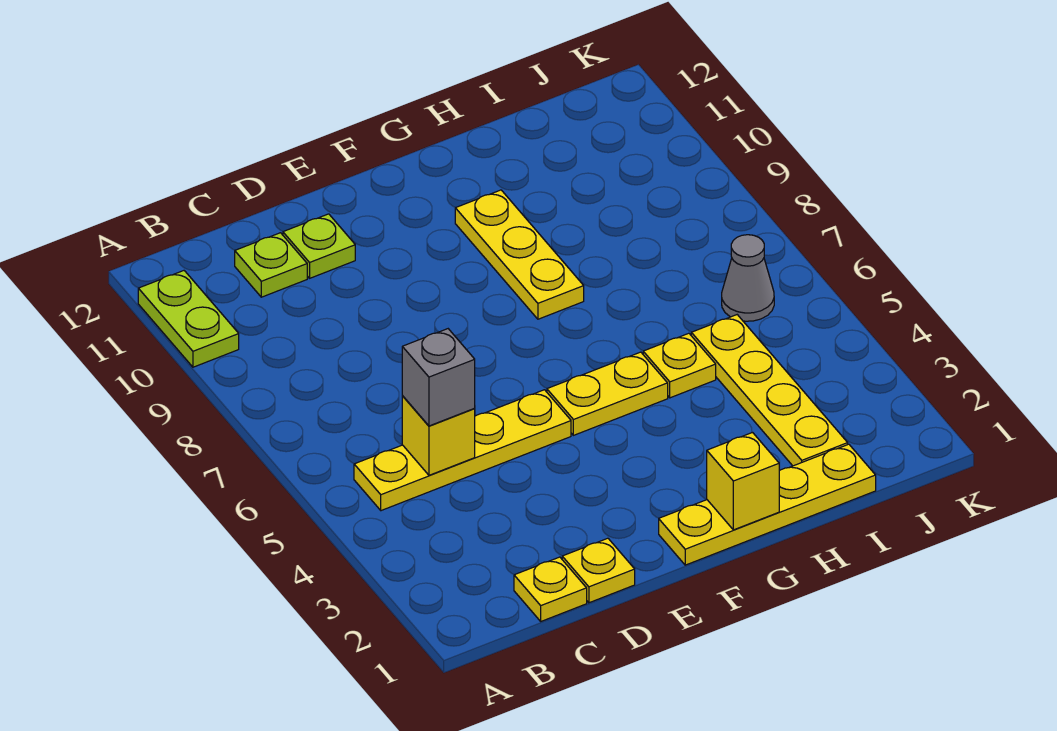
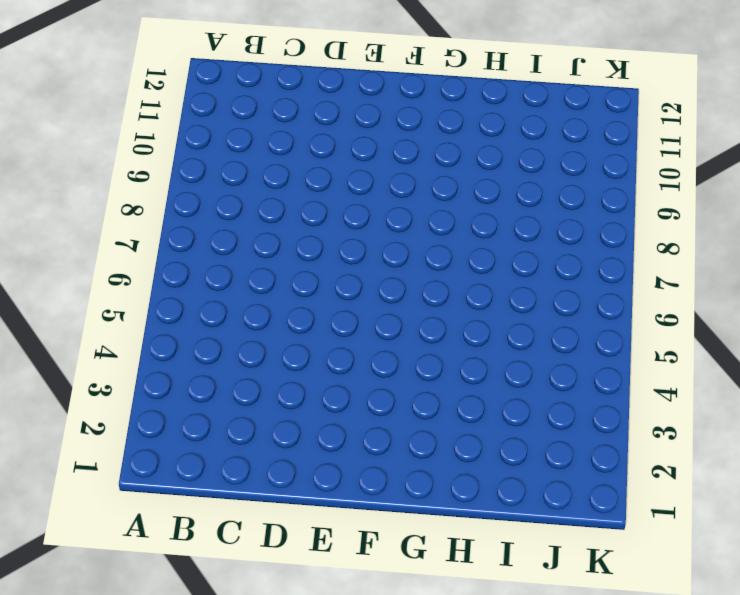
none -> lime plate A10:A11 level 1
none -> yellow plate B5:E5 level 1
none -> yellow plate C1 level 1

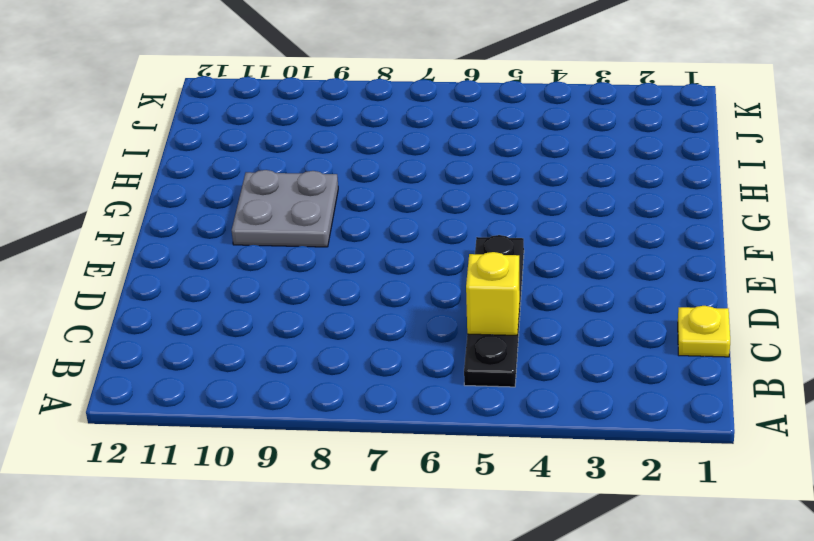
black plate B5:E5 level 1 -> yellow plate B5:E5 level 1
grey plate F9:G10 level 1 -> yellow plate G8:G10 level 1
none -> lime plate A10:A11 level 1
none -> lime plate C11 level 1
none -> yellow plate D1 level 1

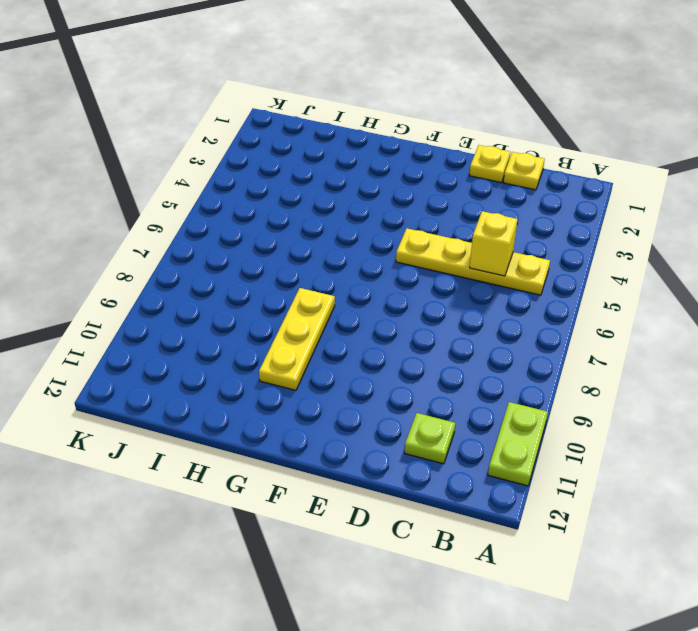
none -> lime plate D11 level 1
none -> yellow plate F1:I1 level 1
none -> yellow plate F5:G5 level 1

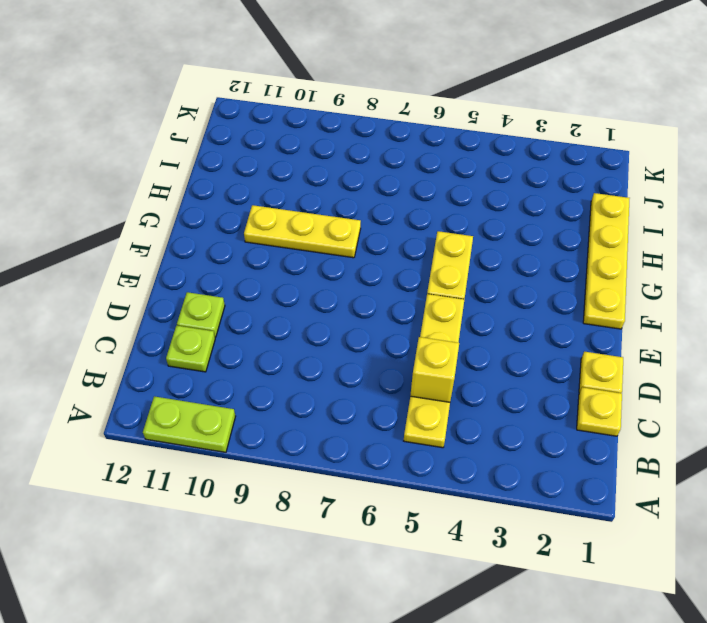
none -> yellow plate H5 level 1
none -> yellow plate I2:I5 level 1
none -> grey cone J6 level 1

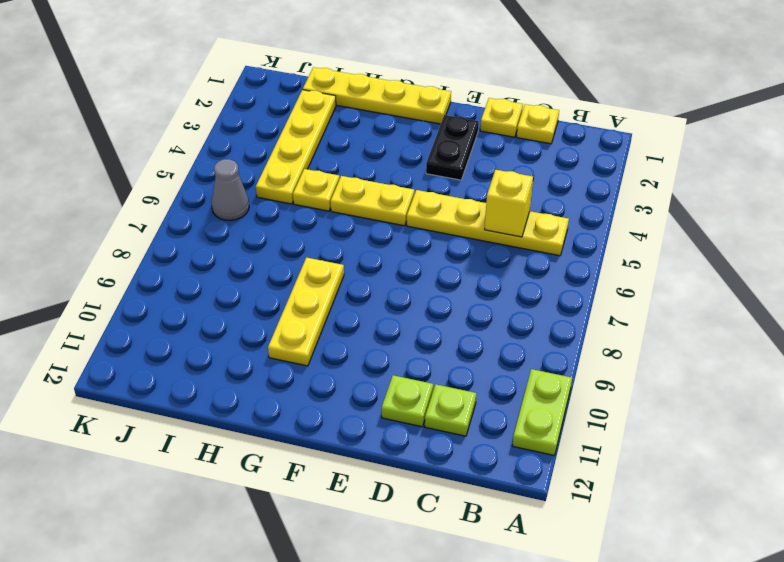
black plate E2:E3 level 1 -> none
none -> yellow brick G1 level 2
none -> grey brick C5 level 3

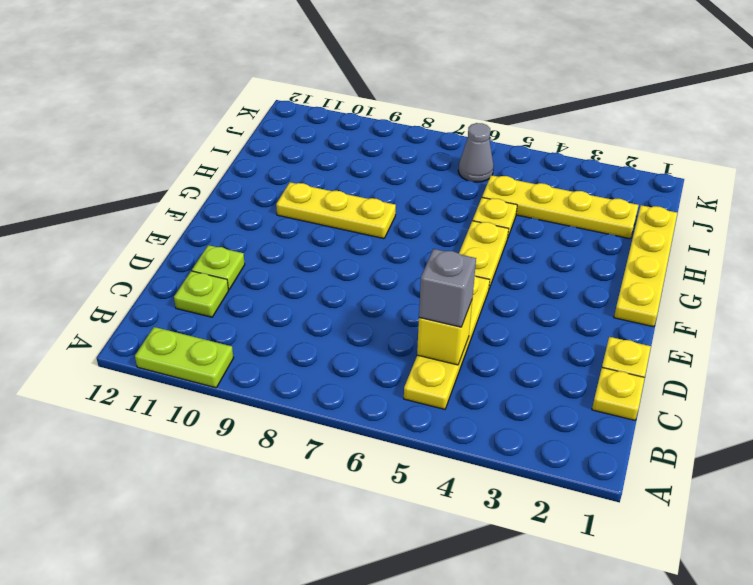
none -> yellow brick G1 level 2

